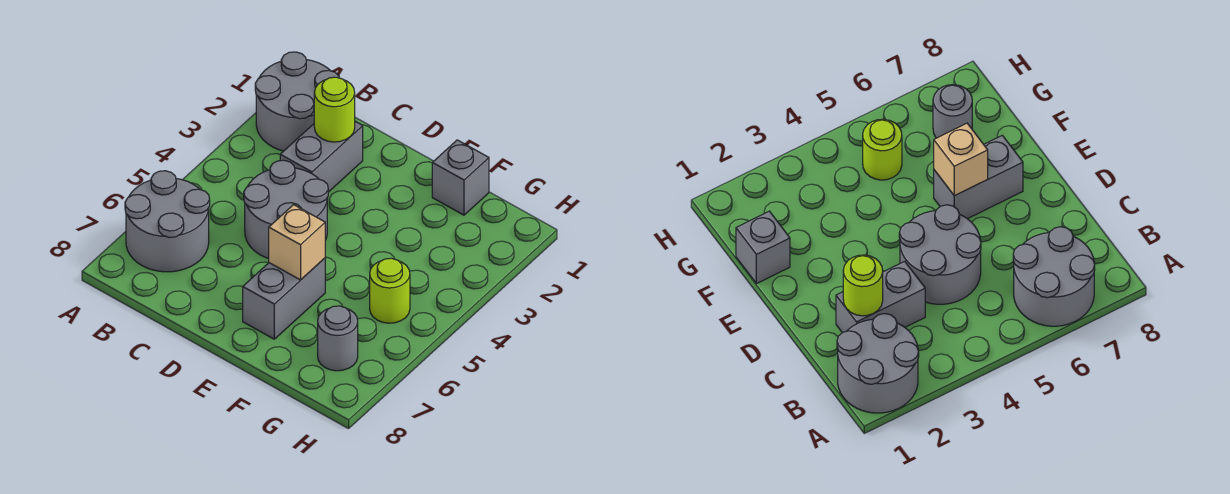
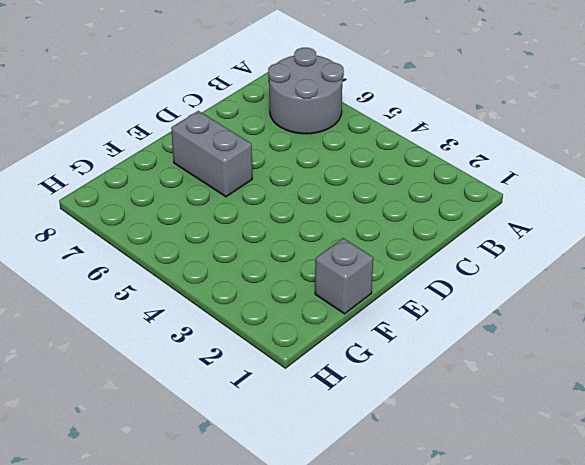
none -> grey round brick A1:B2 level 1
none -> grey brick C2:C3 level 1

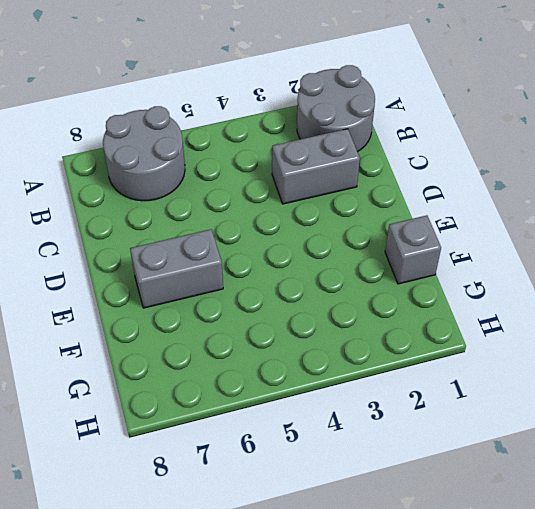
none -> grey round brick C4:D5 level 1
none -> lime round brick G5 level 1

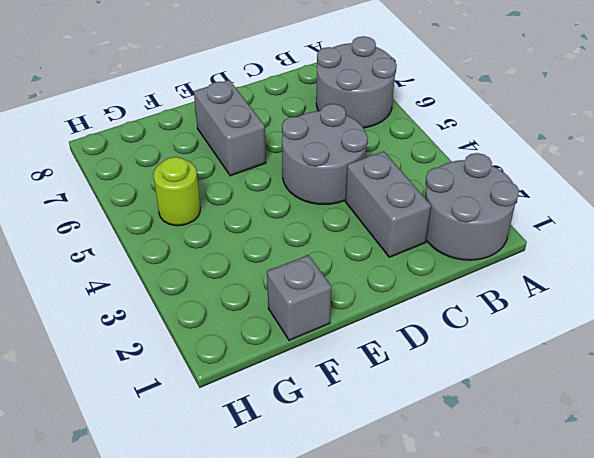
none -> grey round brick G7 level 1
none -> lime round brick C2 level 2

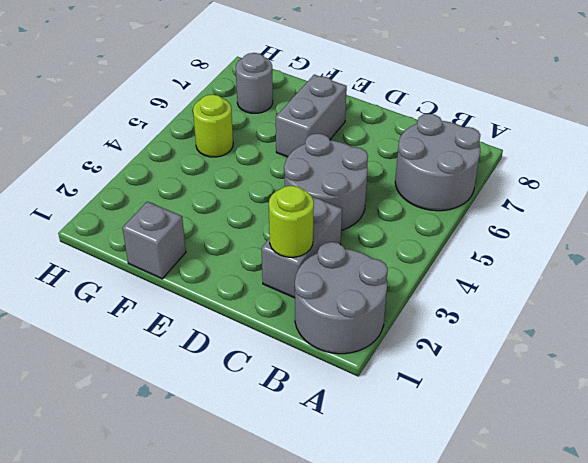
none -> tan brick E6 level 2

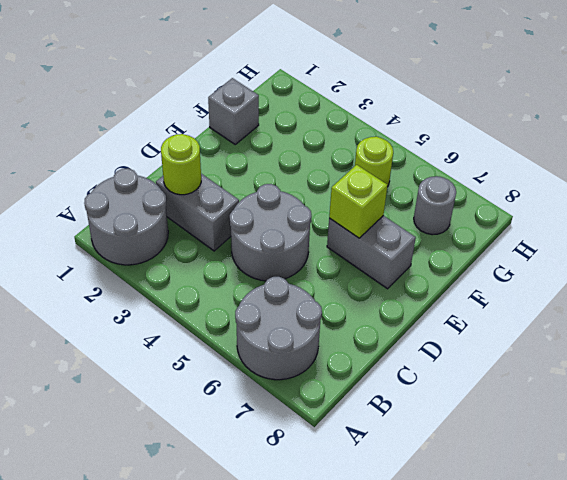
lime brick E6 level 2 -> tan brick E6 level 2

